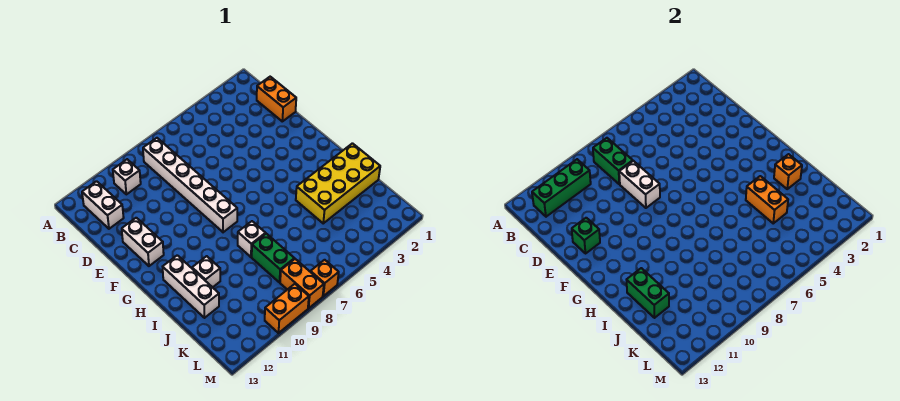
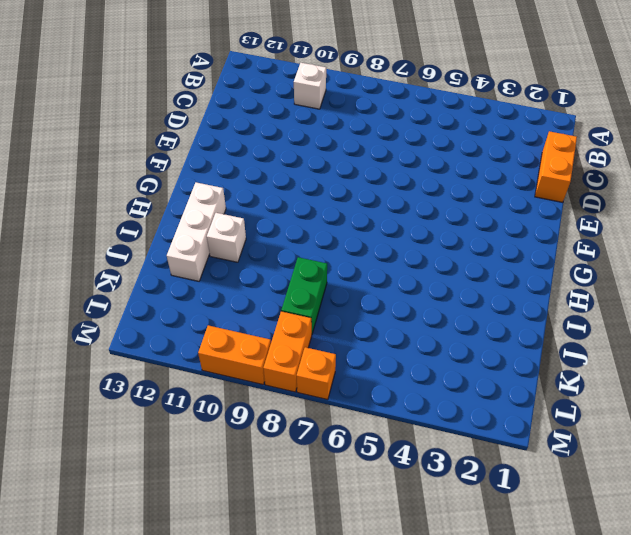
none -> white brick B8:G8 level 1
none -> white brick B12:C12 level 1
none -> white brick E12:F12 level 1

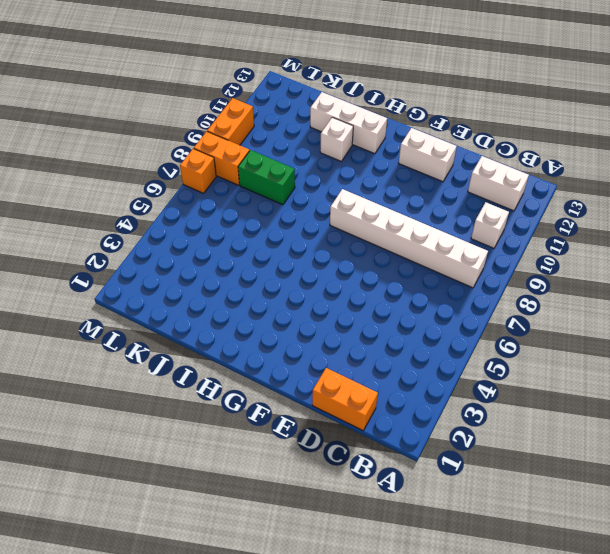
none -> yellow brick I1:J4 level 1
none -> white brick I8 level 1
none -> green brick B8:C8 level 2

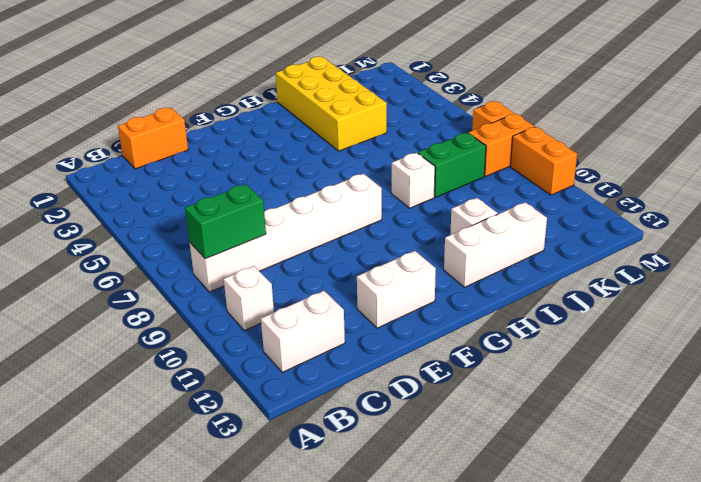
none -> green brick B10:B12 level 2
none -> white brick D8:E8 level 2
none -> green brick E12 level 2

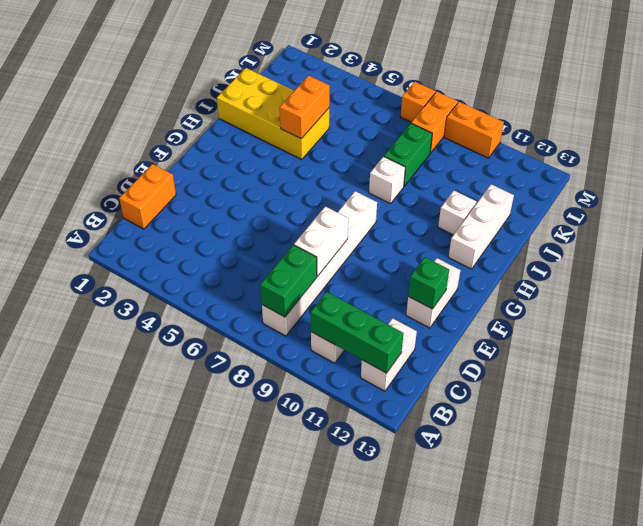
none -> orange brick I2 level 2
none -> green brick I12:J12 level 2

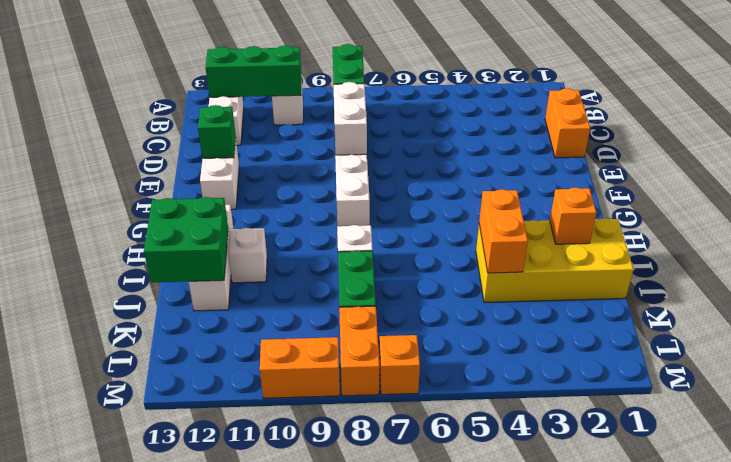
green brick I12:J13 level 2 -> green brick I12:J12 level 2

